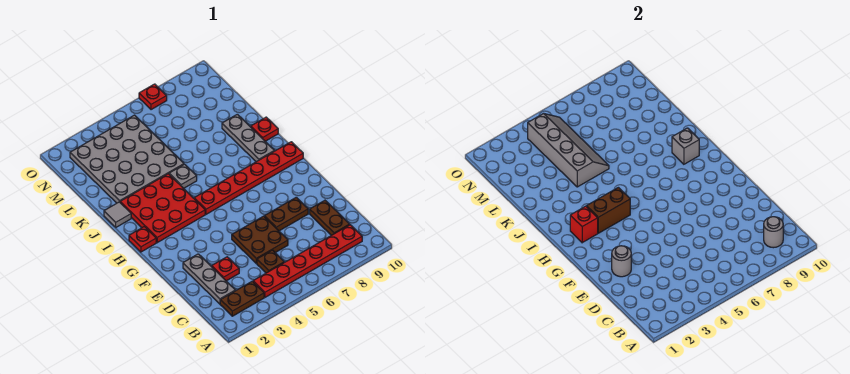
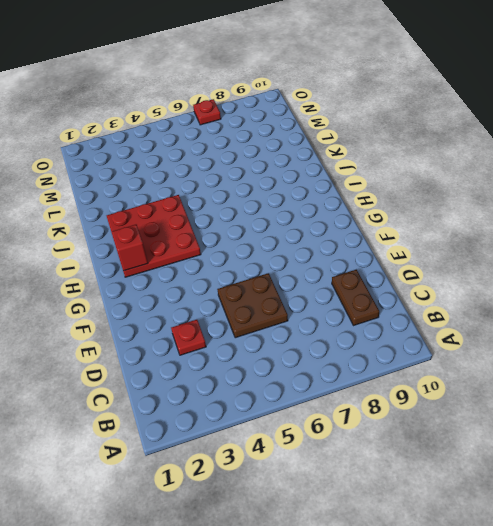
none -> brown plate B2:B3 level 1
none -> red plate B4:B9 level 1
none -> grey plate C2:E2 level 1

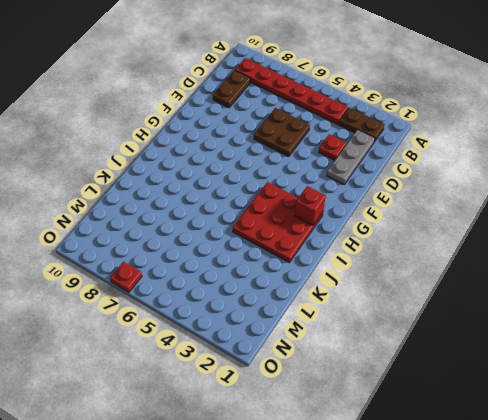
none -> brown plate C5 level 1
none -> brown plate E7:E8 level 1
none -> red plate H1 level 1

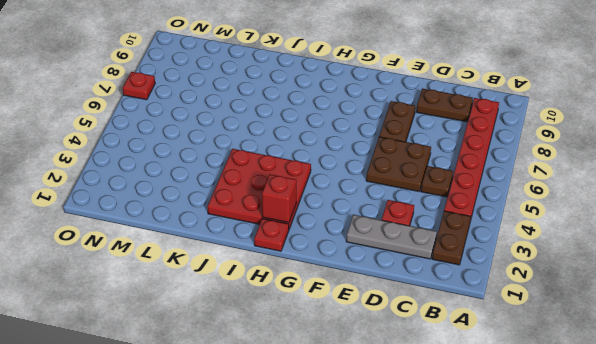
none -> red plate H5:H10 level 1
none -> grey plate I9:K9 level 1
none -> grey tile J1 level 1

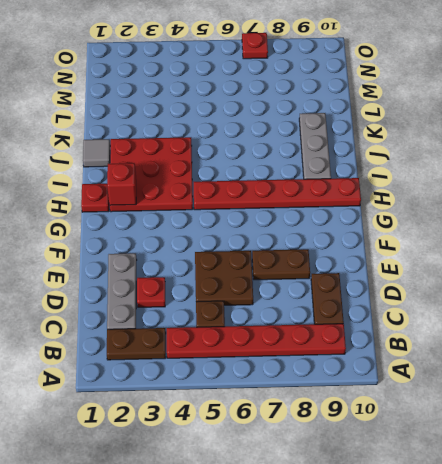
none -> grey plate J5 level 1
none -> red plate J10 level 1
none -> grey plate K2:N5 level 1

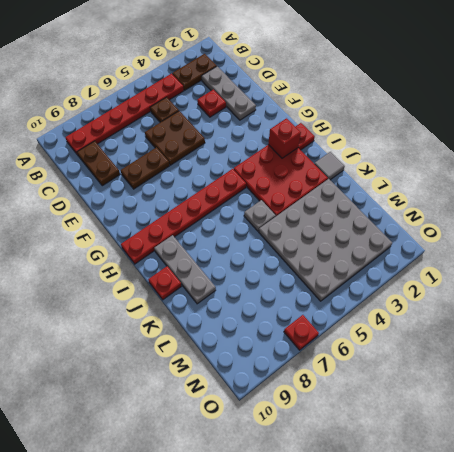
none -> grey round brick B9 level 2
none -> grey round brick E2 level 2
none -> brown brick H3:H4 level 2

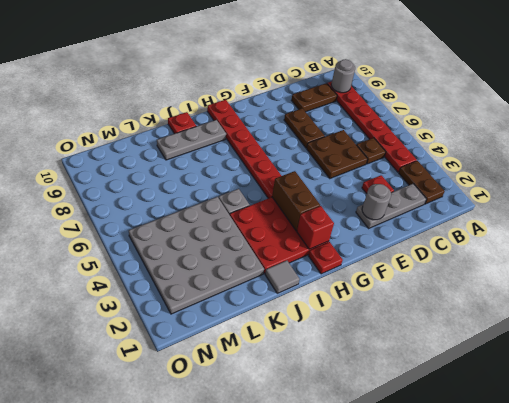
none -> red plate O7 level 1
none -> grey brick I9 level 2
none -> grey slope K4:N5 level 2 top 4

